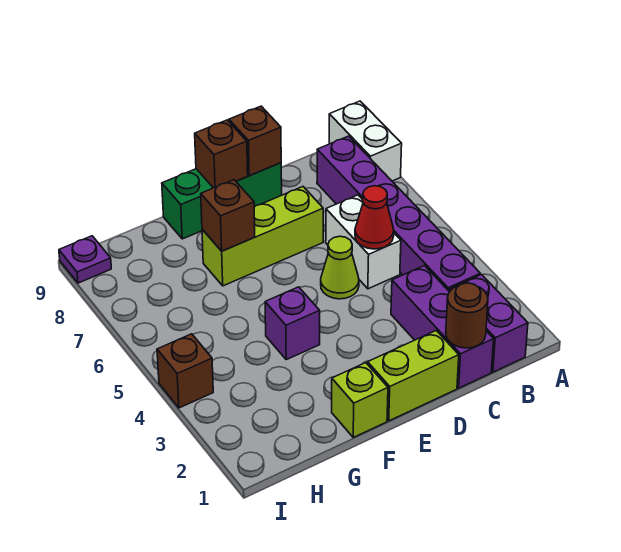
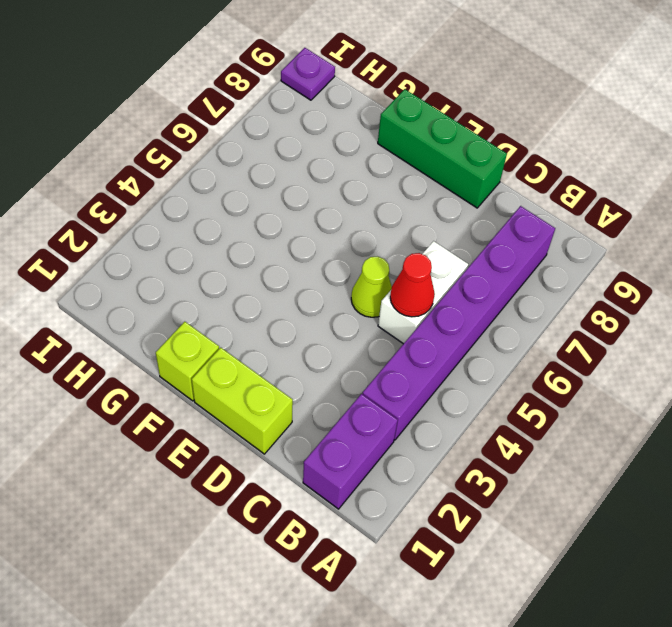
none -> white brick A8:A9 level 1
none -> purple brick C1:C3 level 1
none -> lime brick D7:F7 level 1

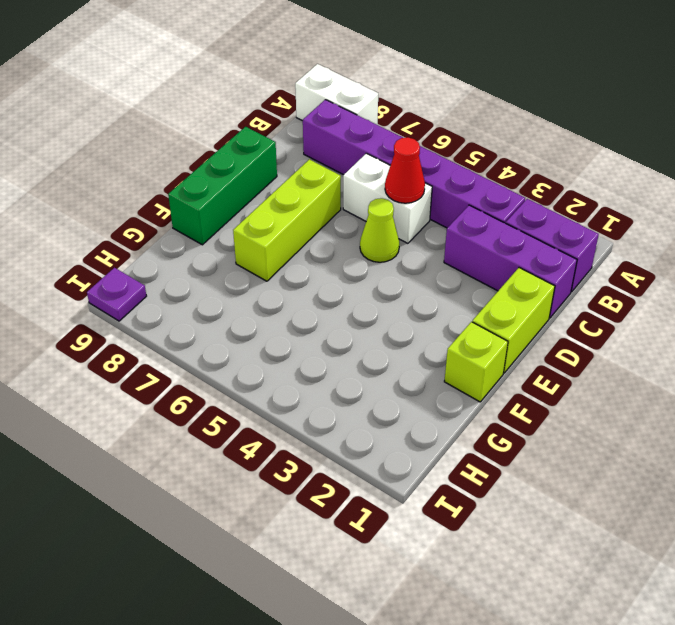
none -> purple brick F4 level 1
none -> brown brick I4 level 1
none -> brown round brick C1 level 2

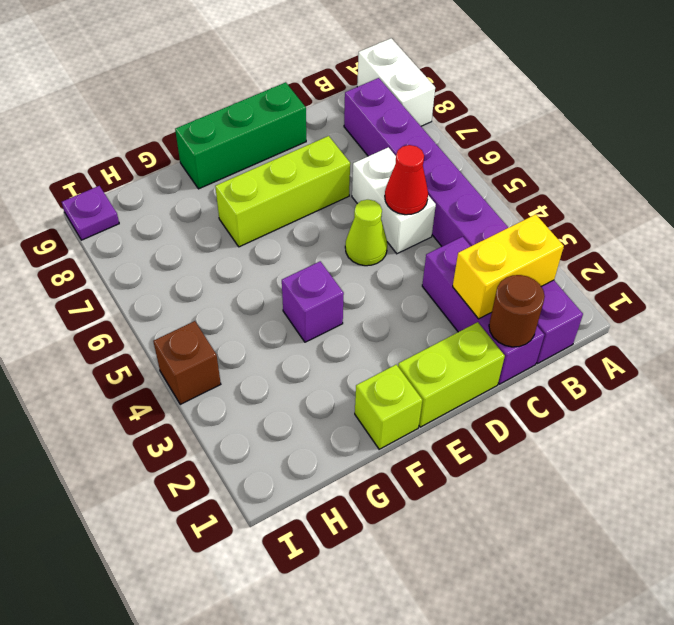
yellow brick B2:C2 level 2 -> none
none -> brown brick D9 level 2
none -> brown brick E9 level 2
none -> brown brick F7 level 2

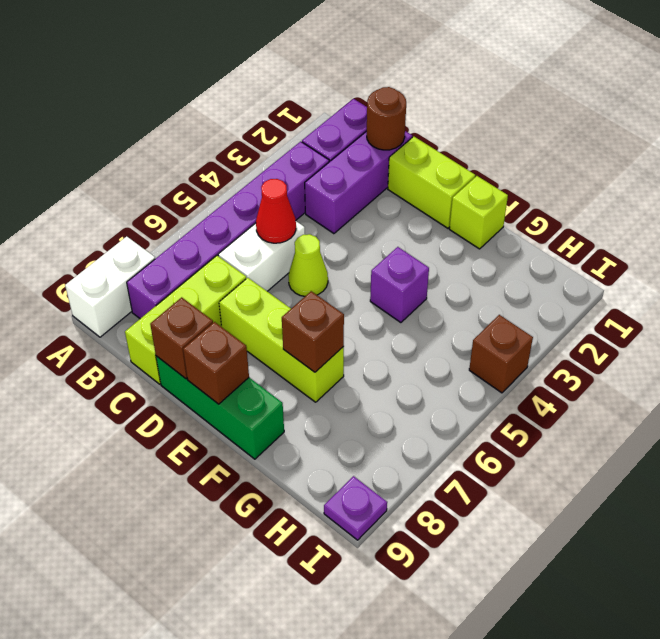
lime brick C7:C9 level 1 -> none

